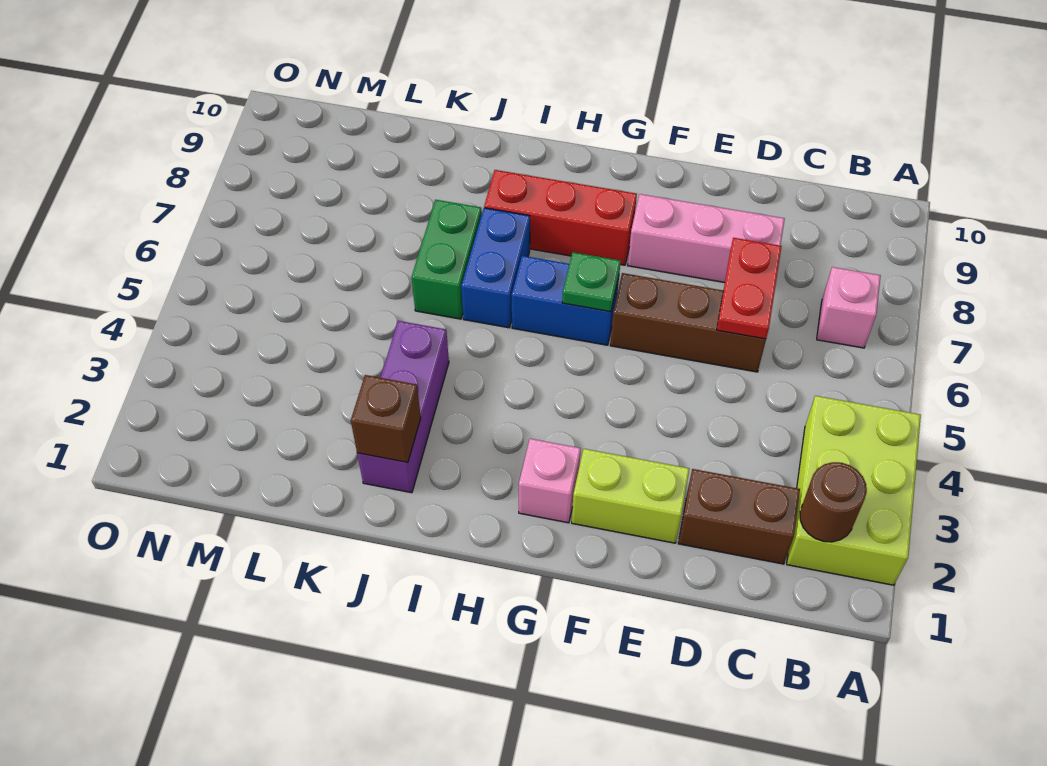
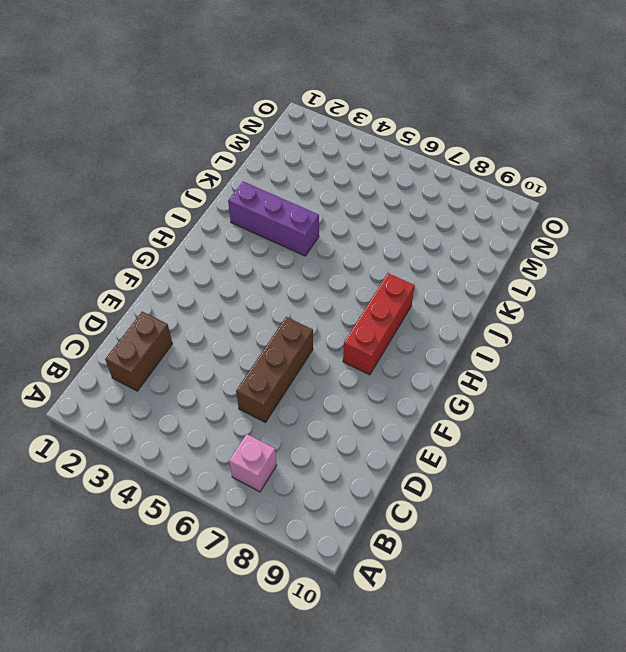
none -> lime brick A2:B4 level 1
none -> pink brick D8:F8 level 1
none -> lime brick E2:F2 level 1

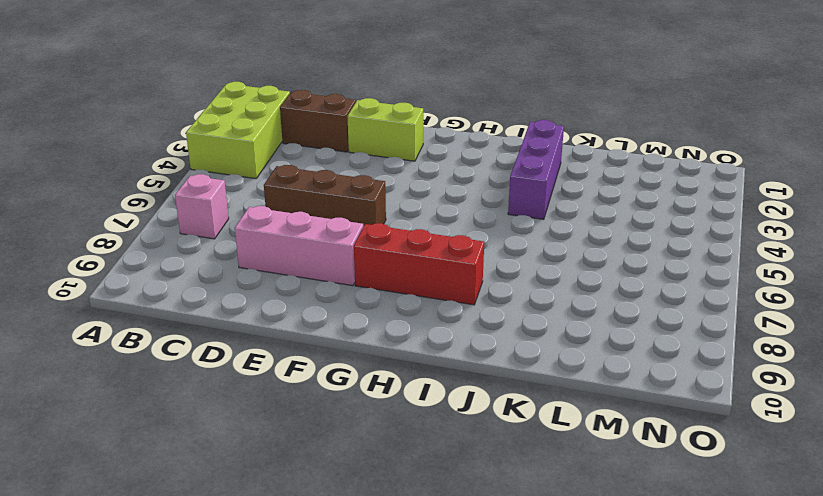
none -> pink brick G2 level 1
none -> blue brick G6:H6 level 1
none -> blue brick I6:I7 level 1

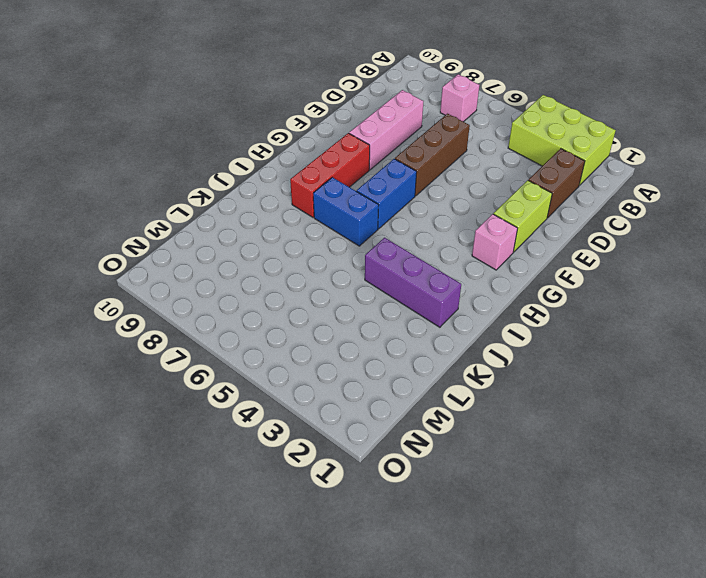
none -> green brick J6:J7 level 1
none -> brown round brick B2 level 2
none -> red plate D6:D7 level 2

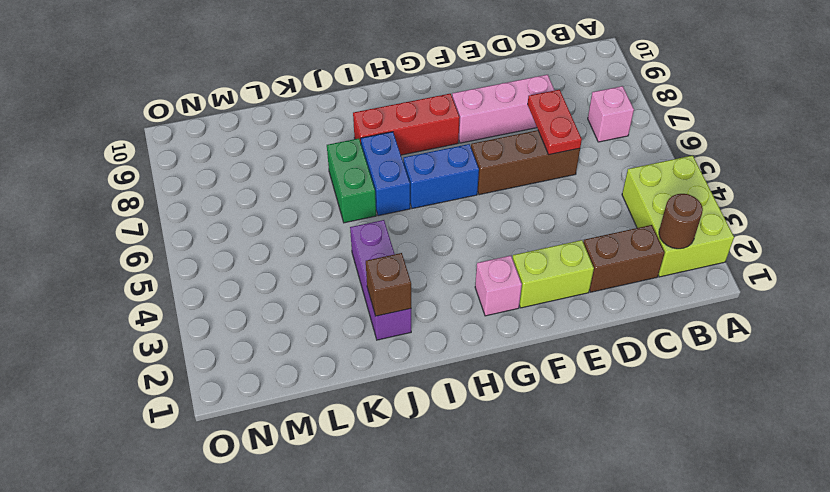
none -> green plate G6 level 2

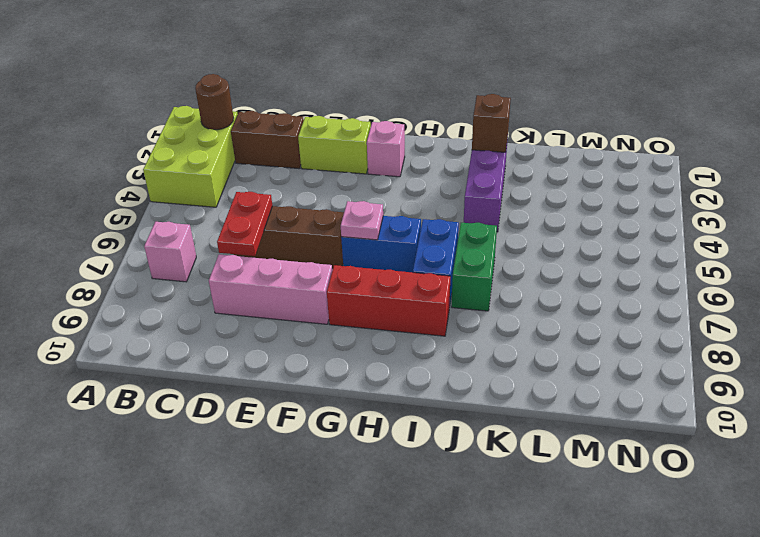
pink plate G6 level 2 -> green plate G6 level 2

